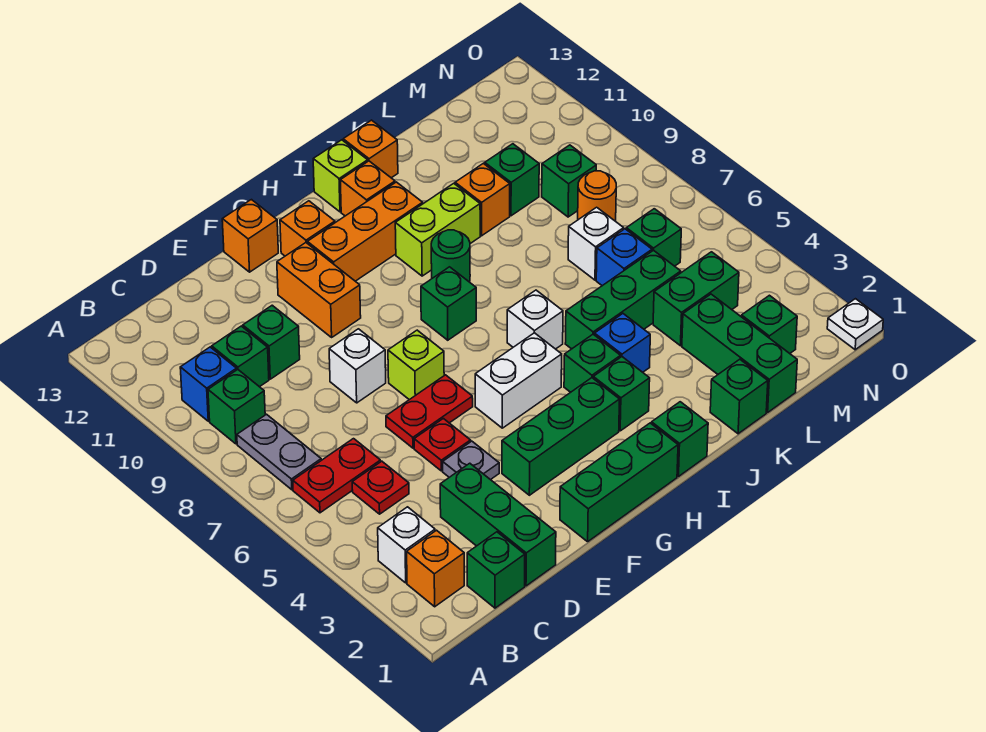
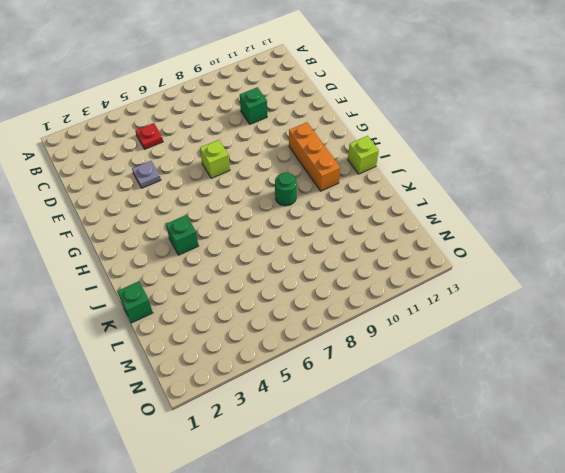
none -> orange brick B2 level 1
none -> white brick B3 level 1
none -> red plate B6:C6 level 1
none -> grey plate B7:B8 level 1

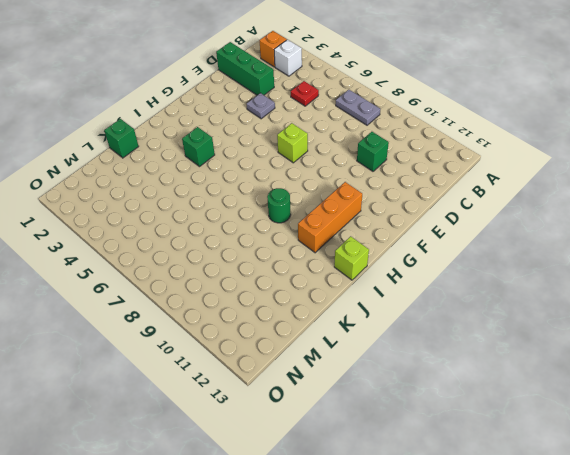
none -> red plate B6:C6 level 1
none -> green brick B9 level 1
none -> blue brick B10 level 1
none -> green brick C1 level 1

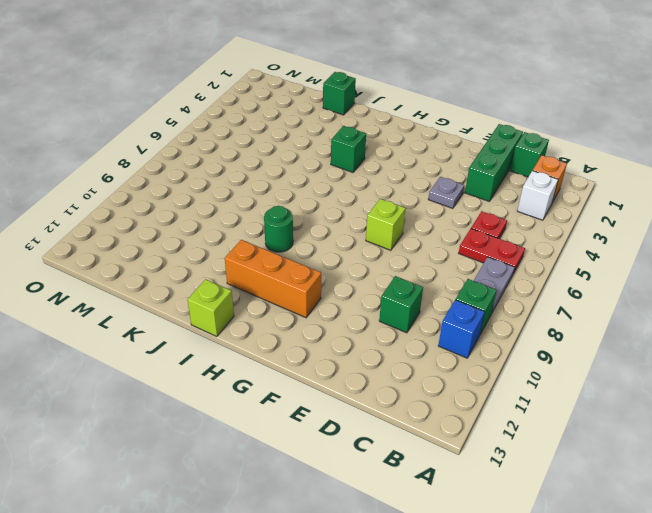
none -> green brick C10 level 1
none -> red plate E5 level 1
none -> red plate E6:F6 level 1
none -> white brick E8 level 1

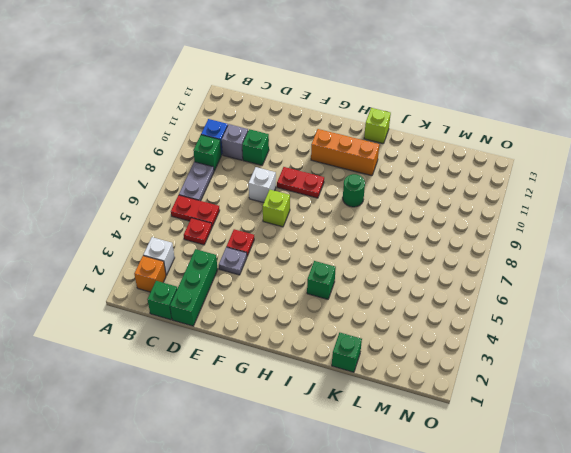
grey brick C10 level 1 -> green brick C10 level 1
red plate F9:G9 level 1 -> red plate E6:F6 level 1
none -> green brick F1:H1 level 1
none -> green brick F3:H3 level 1
none -> orange brick F10:F11 level 1
none -> orange brick F13 level 1

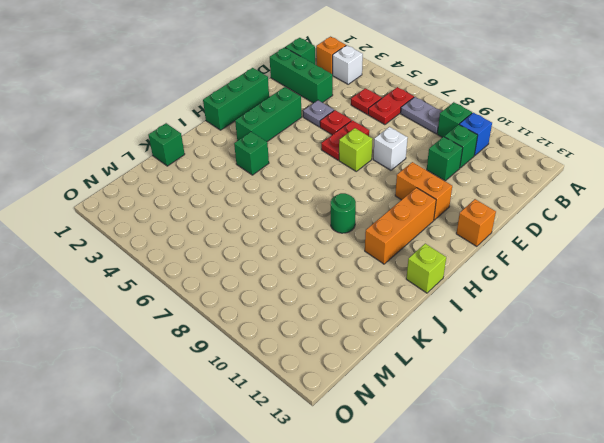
none -> white brick G5:H5 level 1
none -> orange brick G12 level 1
none -> green brick H8 level 1
none -> green brick I1 level 1

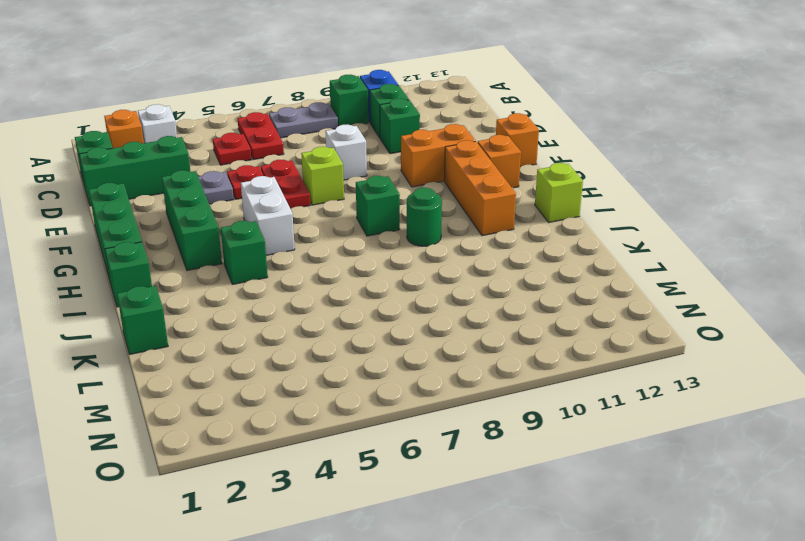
none -> green brick I3 level 1
none -> white brick I6 level 1
none -> lime brick I10:J10 level 1
none -> orange brick I12 level 1

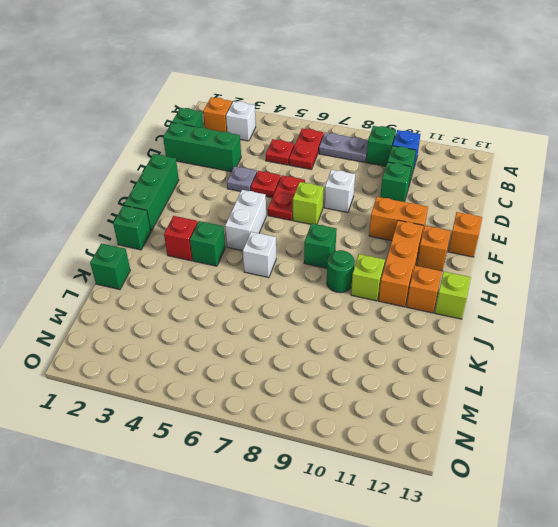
red brick I3 level 1 -> green brick I3 level 1
lime brick I10 level 1 -> lime brick I10:J10 level 1
none -> green brick F3:H3 level 1
none -> blue brick J4 level 1
none -> green brick J5:L5 level 1
none -> orange brick J13 level 1

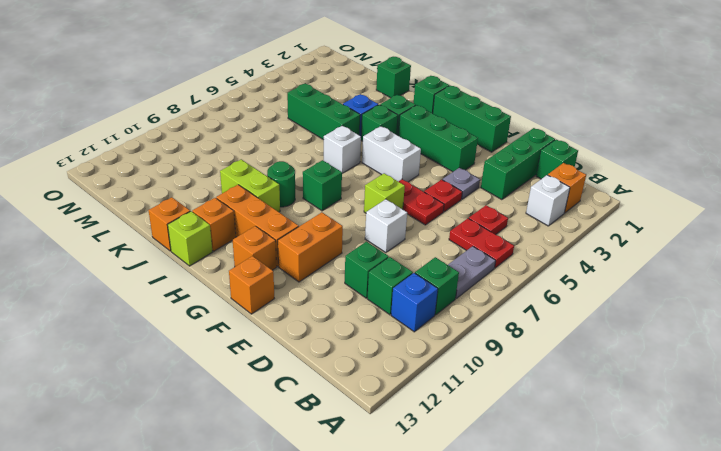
none -> orange brick K10 level 1
none -> green brick L1:L3 level 1
none -> green brick L4:M4 level 1
none -> blue brick L6 level 1

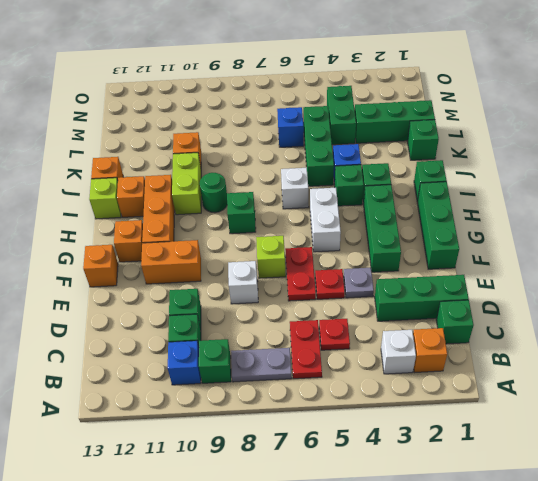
none -> white brick L7 level 1
none -> green brick L10 level 1
none -> green brick M2 level 1
none -> green brick M6 level 1

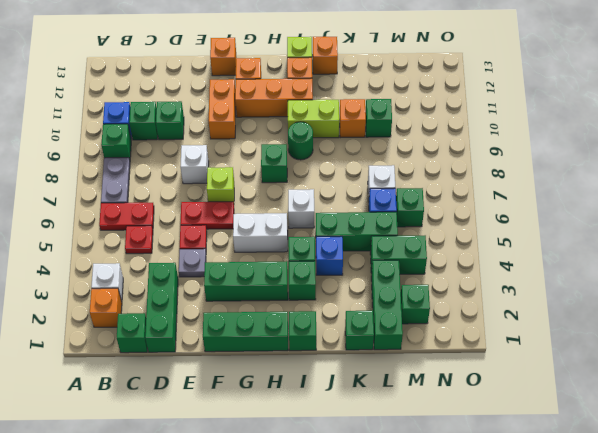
none -> orange round brick M8 level 1
none -> green brick M9 level 1
none -> white plate O1 level 1

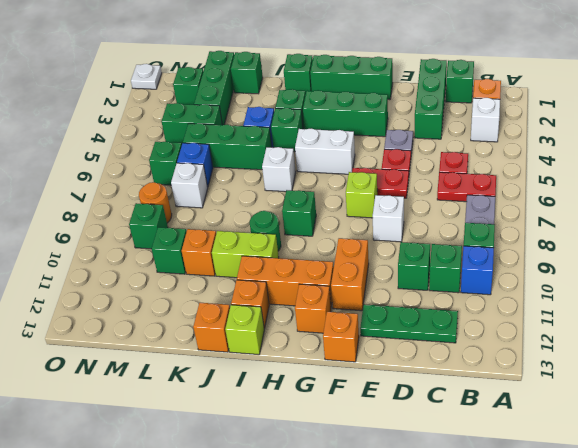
green plate C12:E12 level 1 -> none

